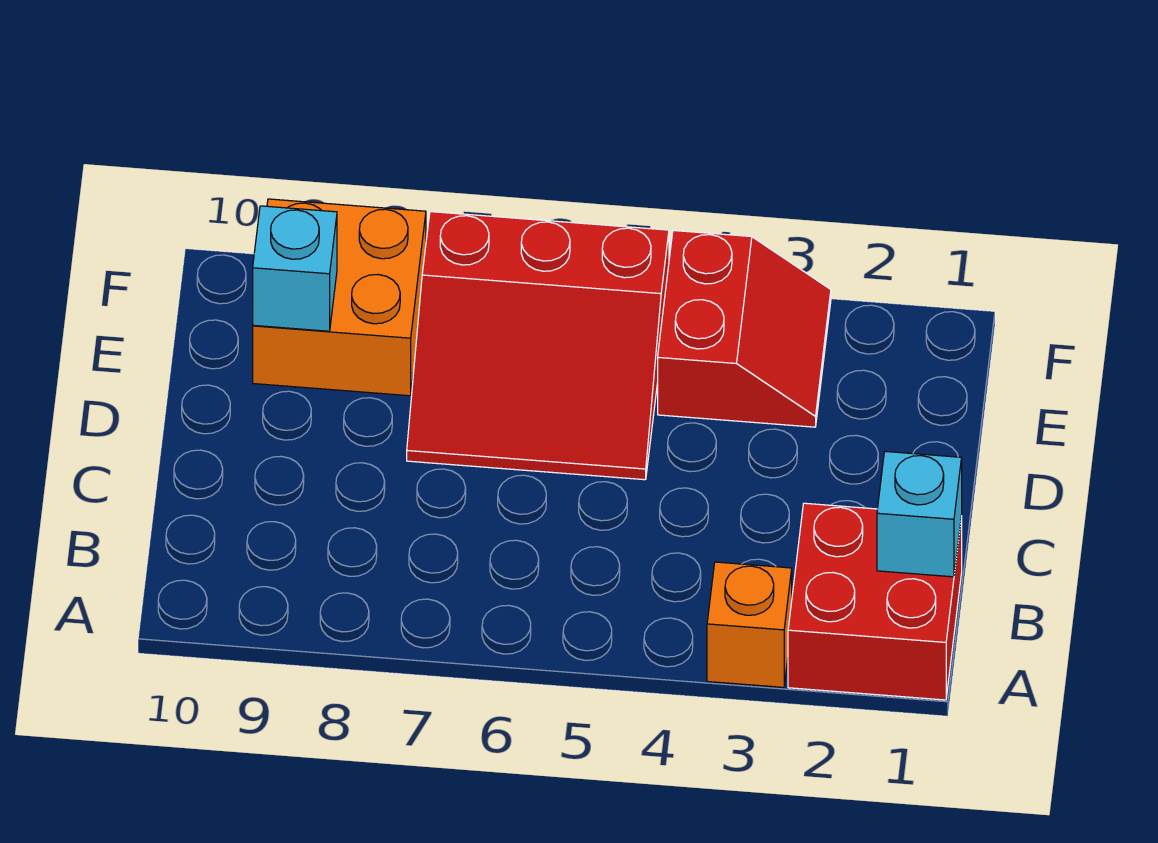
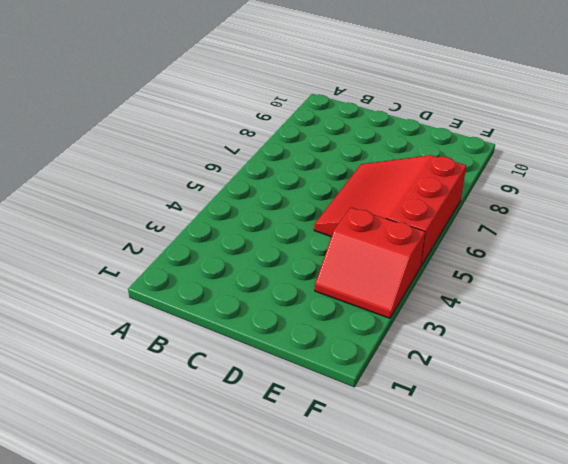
none -> red brick A1:B2 level 1
none -> orange brick A3 level 1

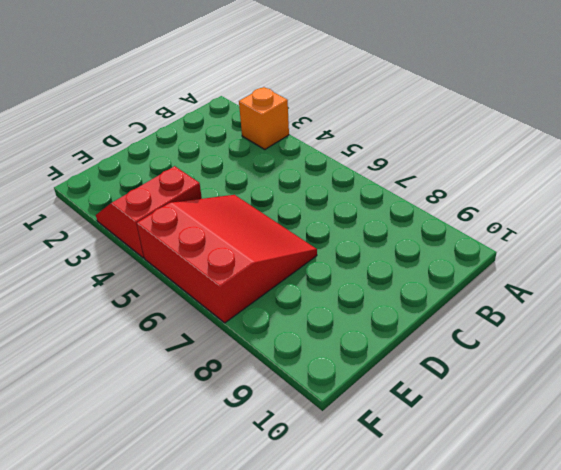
none -> red brick A1:B2 level 1
none -> orange brick E8:F9 level 1

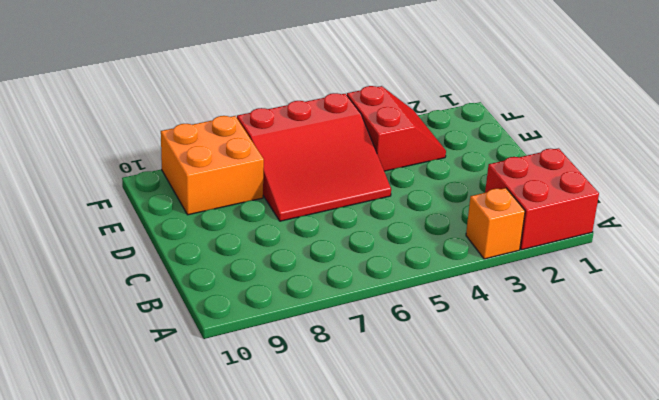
none -> cyan brick B1 level 2
none -> cyan brick E9 level 2

